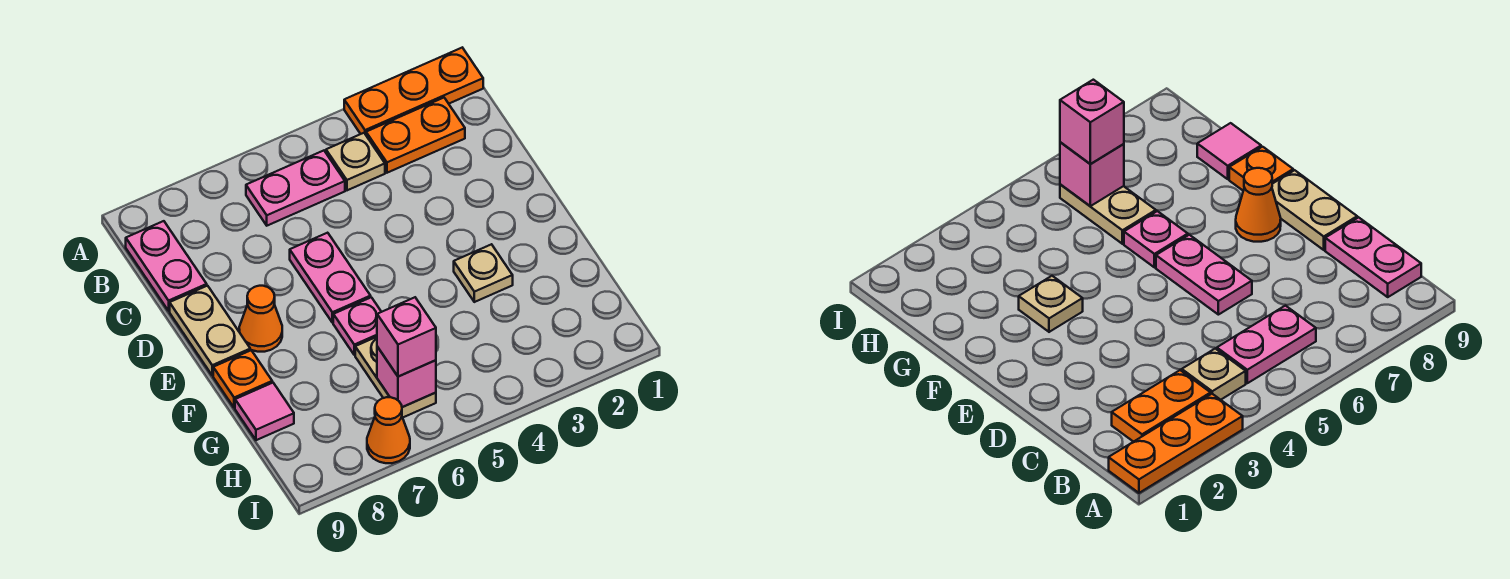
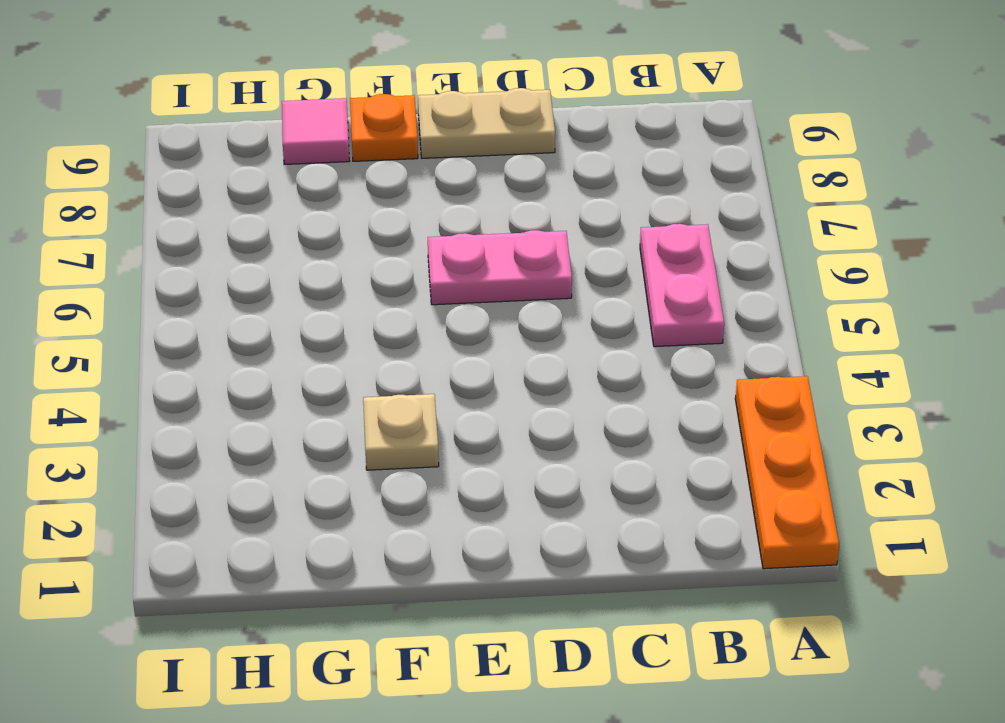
none -> orange plate B2:B3 level 1
none -> tan plate B4 level 1
none -> pink plate B9:C9 level 1

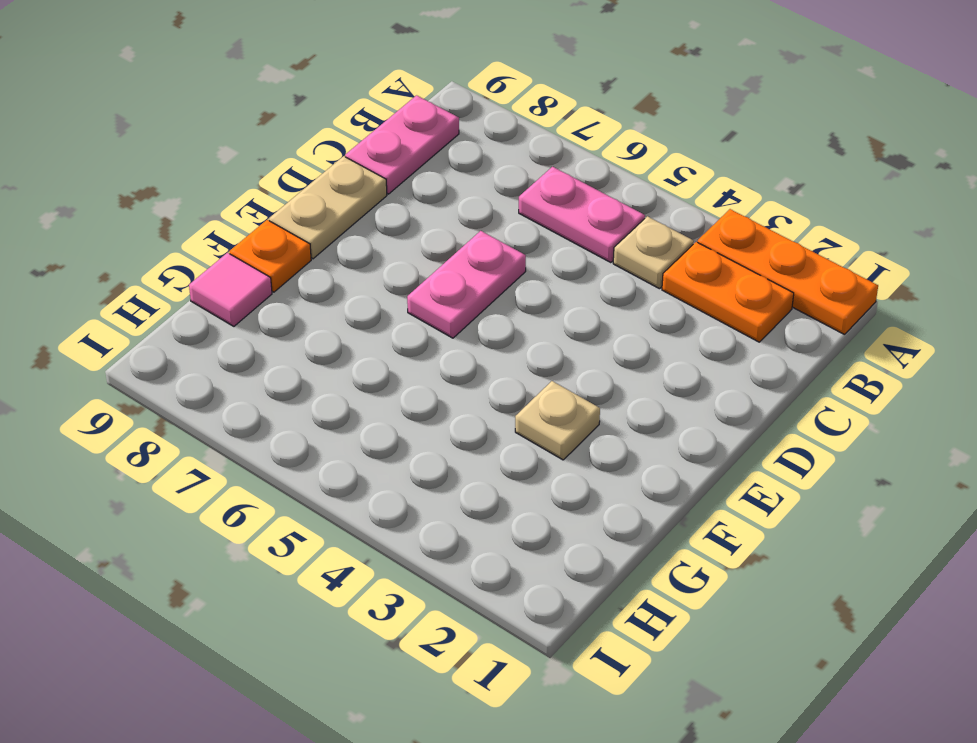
none -> orange cone E8 level 1
none -> pink plate F6 level 1
none -> tan plate G6:H6 level 1

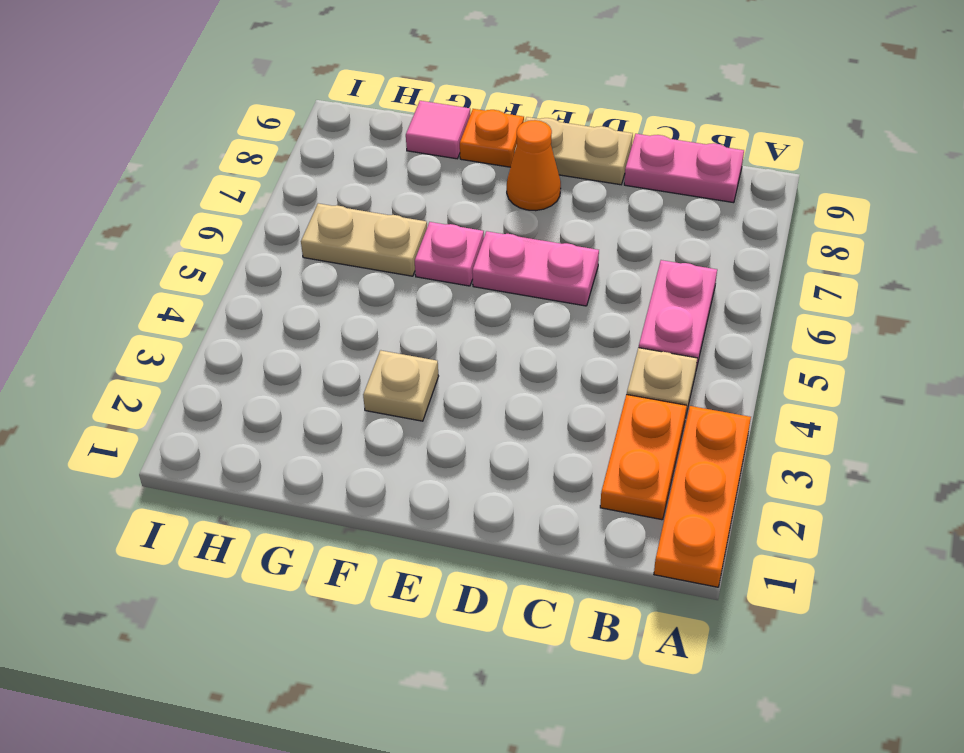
none -> orange cone I7 level 1
none -> pink brick H6 level 2
none -> pink brick H6 level 3

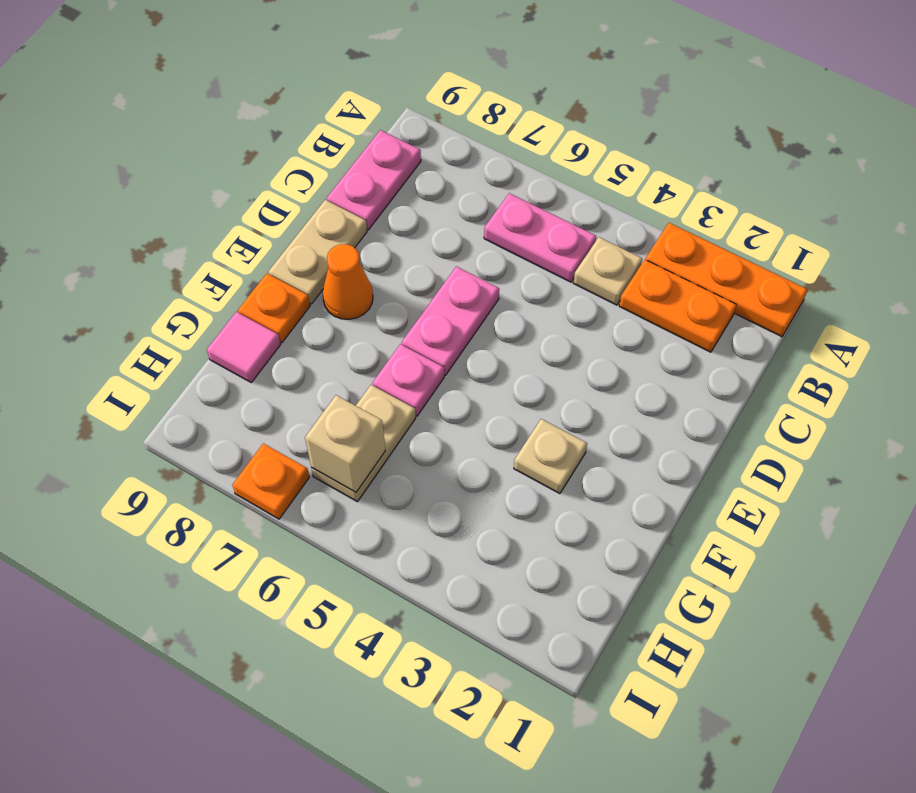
tan brick H6 level 2 -> pink brick H6 level 2
orange plate I7 level 1 -> orange cone I7 level 1
none -> pink brick H6 level 3

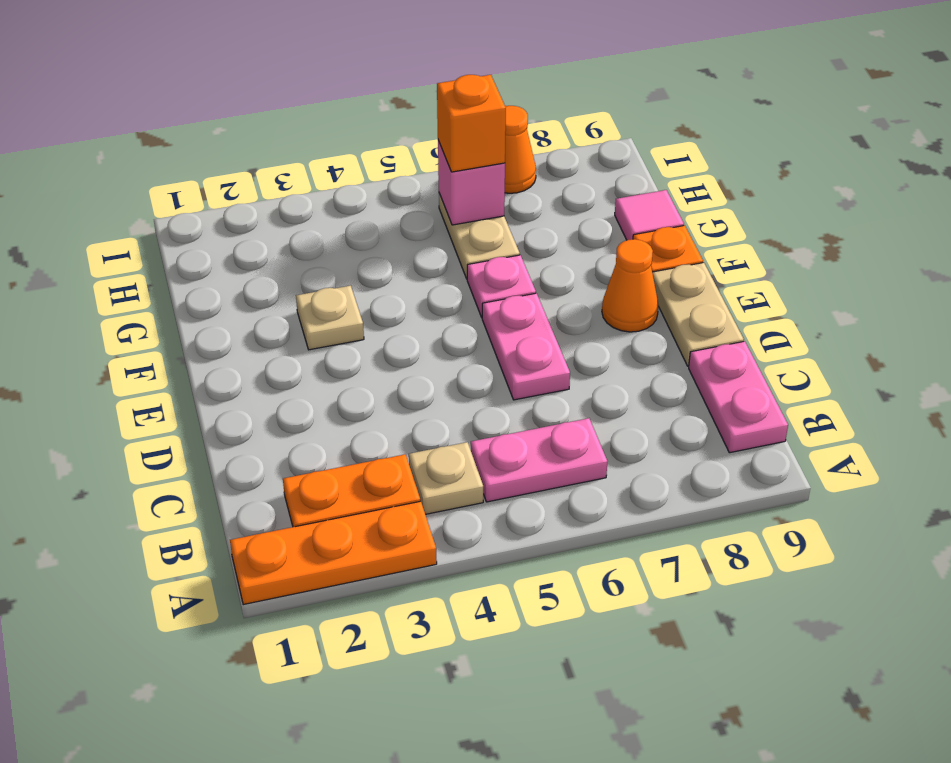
orange brick H6 level 3 -> pink brick H6 level 3

